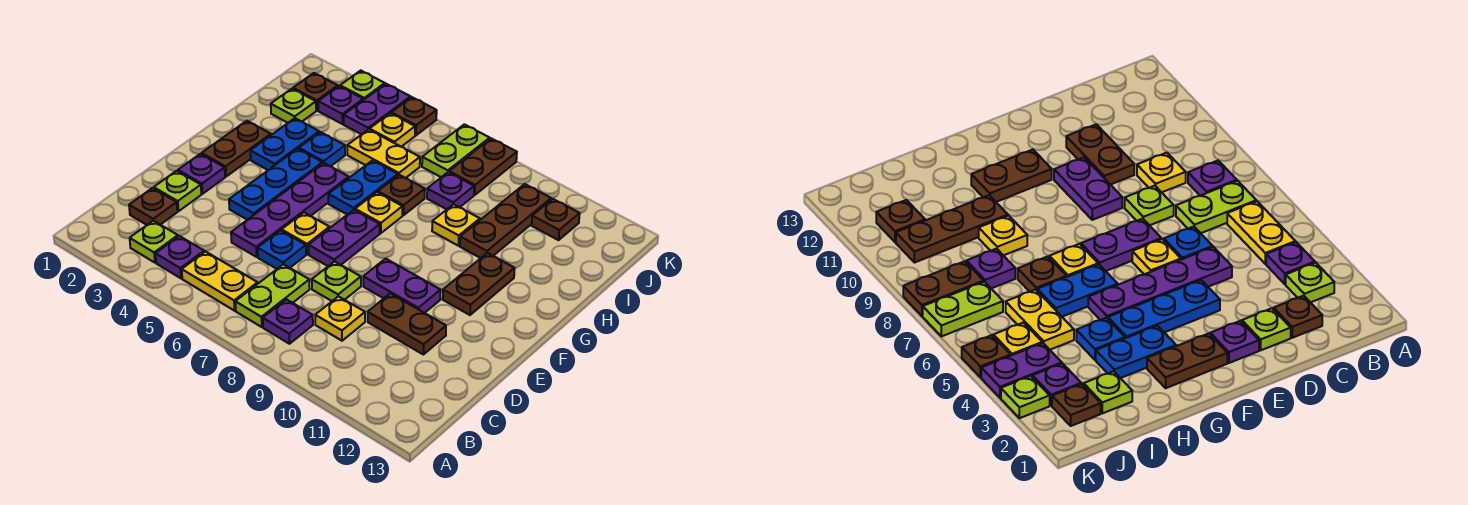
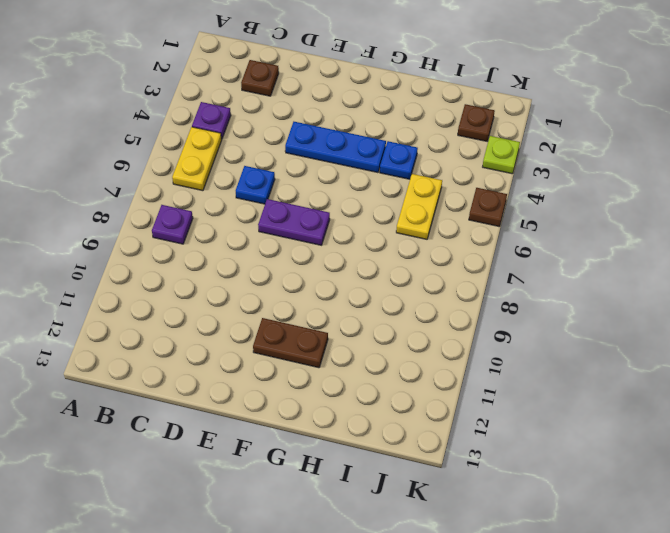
none -> lime plate B3 level 1
none -> lime plate B7:C7 level 1
none -> yellow plate C9 level 1
none -> lime plate D2 level 1

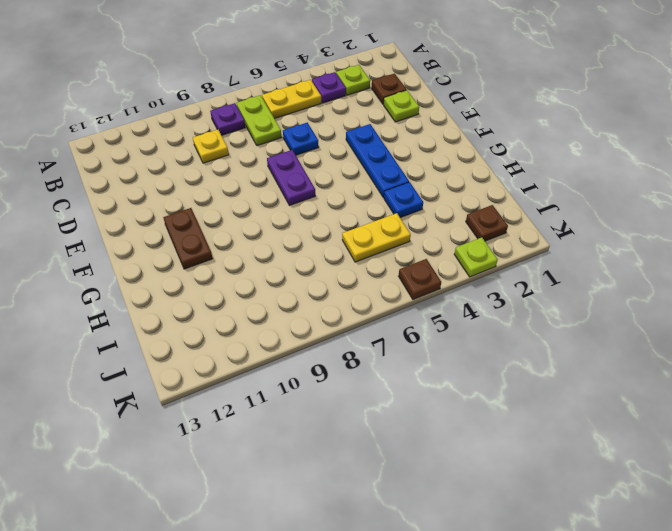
none -> purple plate D5:G5 level 1
none -> lime plate D8 level 1
none -> brown plate D10:D11 level 1
none -> purple plate E2 level 1

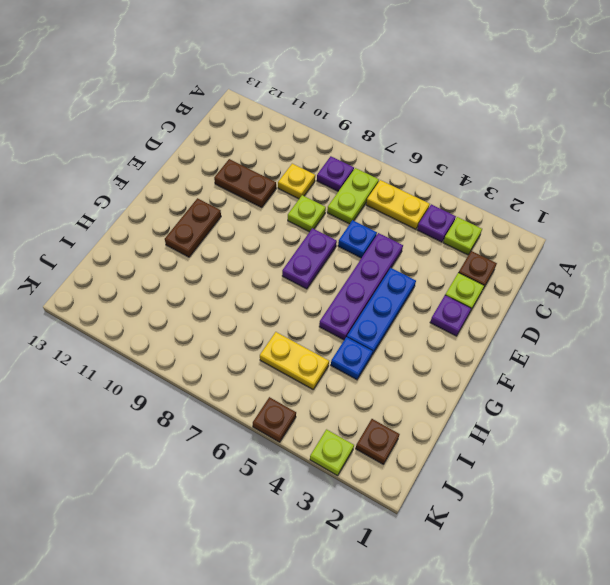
none -> yellow plate E6 level 1
none -> purple plate E9:E10 level 1
none -> brown plate F2:G2 level 1
none -> blue plate G3:H3 level 1

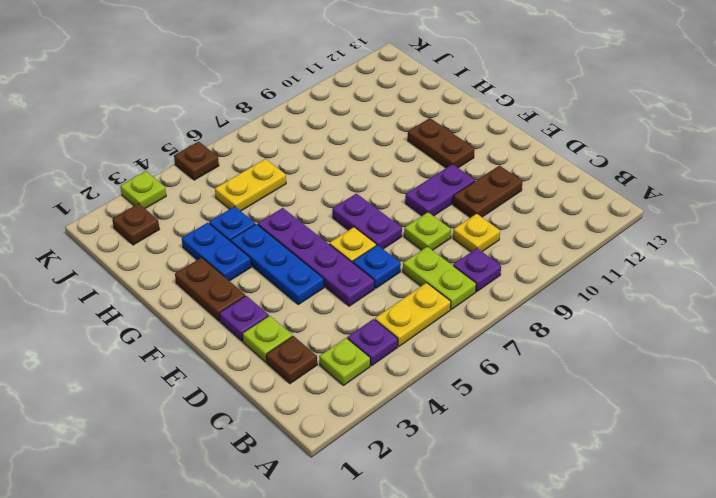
none -> blue plate G6:H6 level 1
none -> yellow plate G7 level 1
none -> brown plate H7 level 1
none -> yellow plate H9 level 1

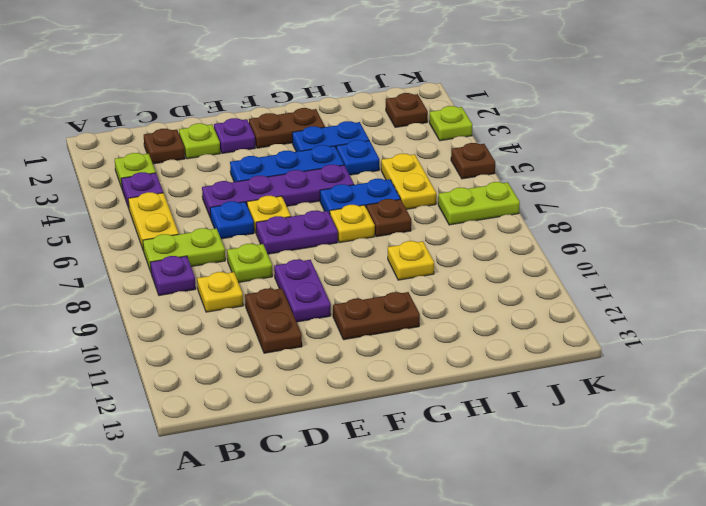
none -> brown plate H10:J10 level 1
none -> lime plate I2 level 1
none -> purple plate I8 level 1
none -> purple plate J3 level 1

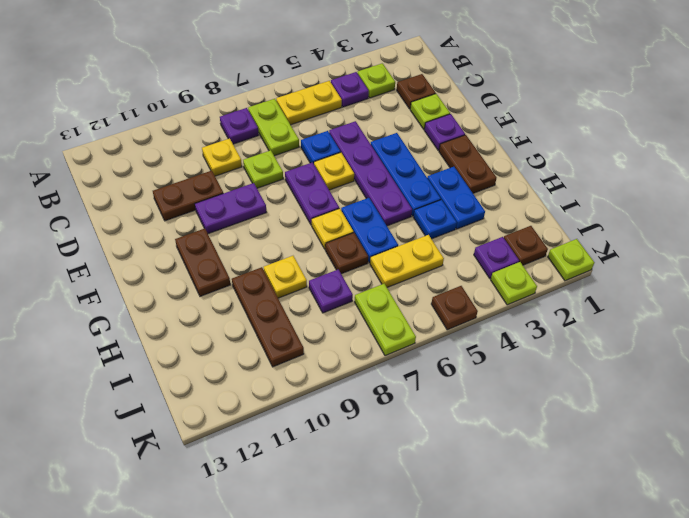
lime plate K1 level 1 -> lime plate I2 level 1
none -> purple plate J4:K4 level 1
none -> yellow plate J5 level 1
none -> brown plate J8:K8 level 1
none -> brown plate J11 level 1

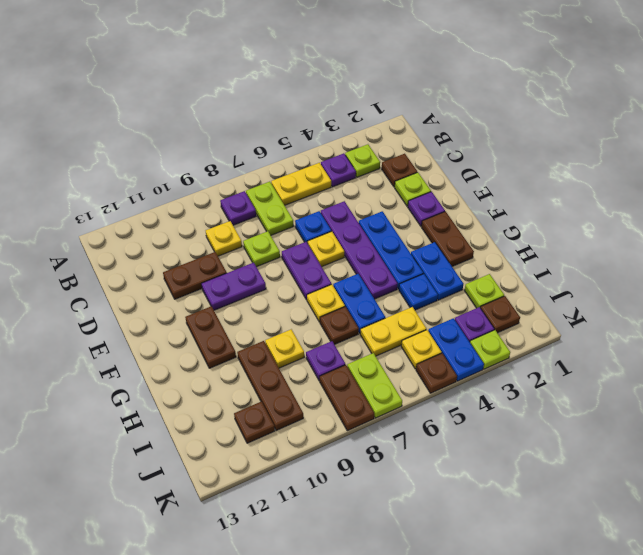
blue plate J4:K4 level 1 -> purple plate J4:K4 level 1

